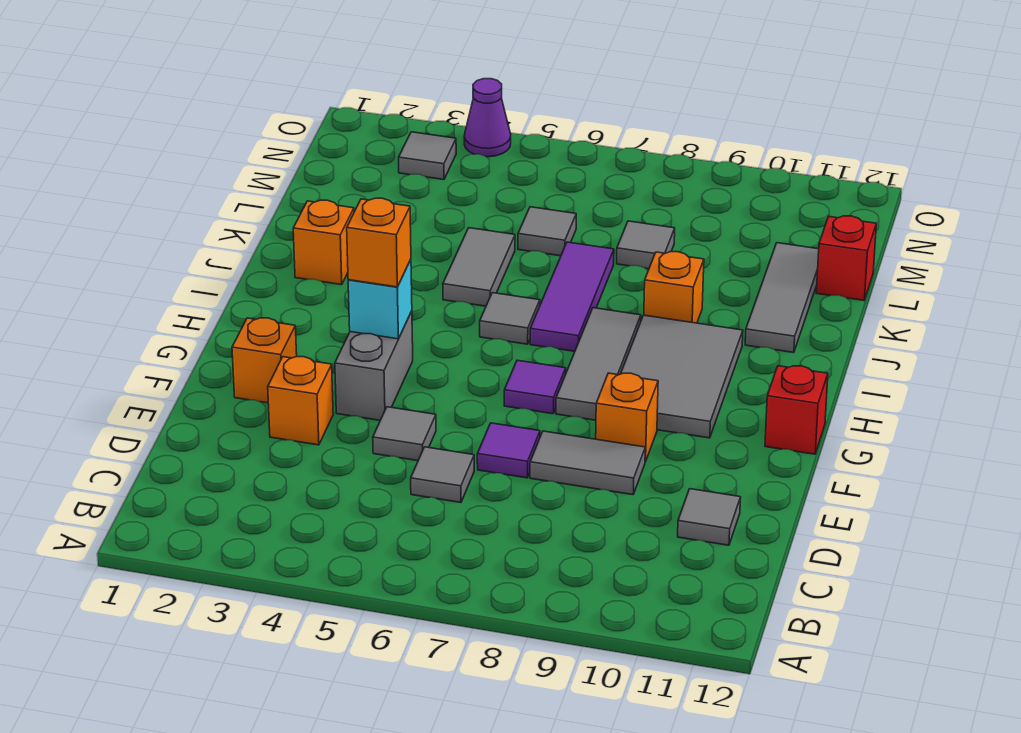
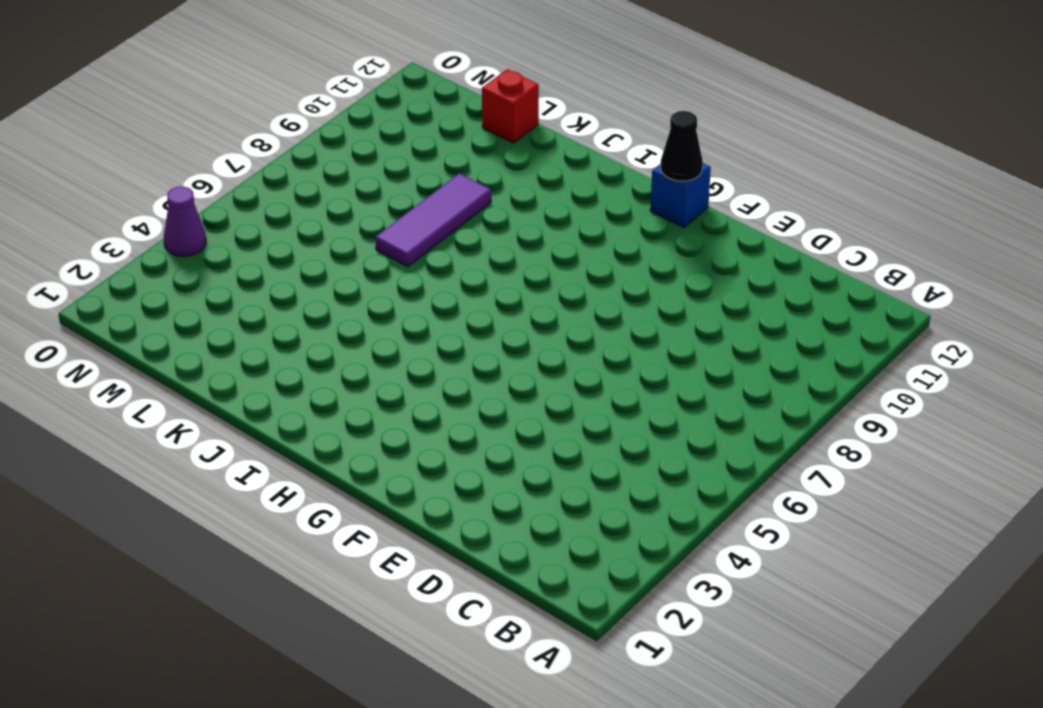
blue brick G12 level 1 -> red brick G12 level 1
black cone G12 level 2 -> none
purple tile K7:K9 level 1 -> purple tile I7:K7 level 1
none -> grey tile D6 level 1
none -> grey tile D11 level 1
none -> orange brick E3 level 1

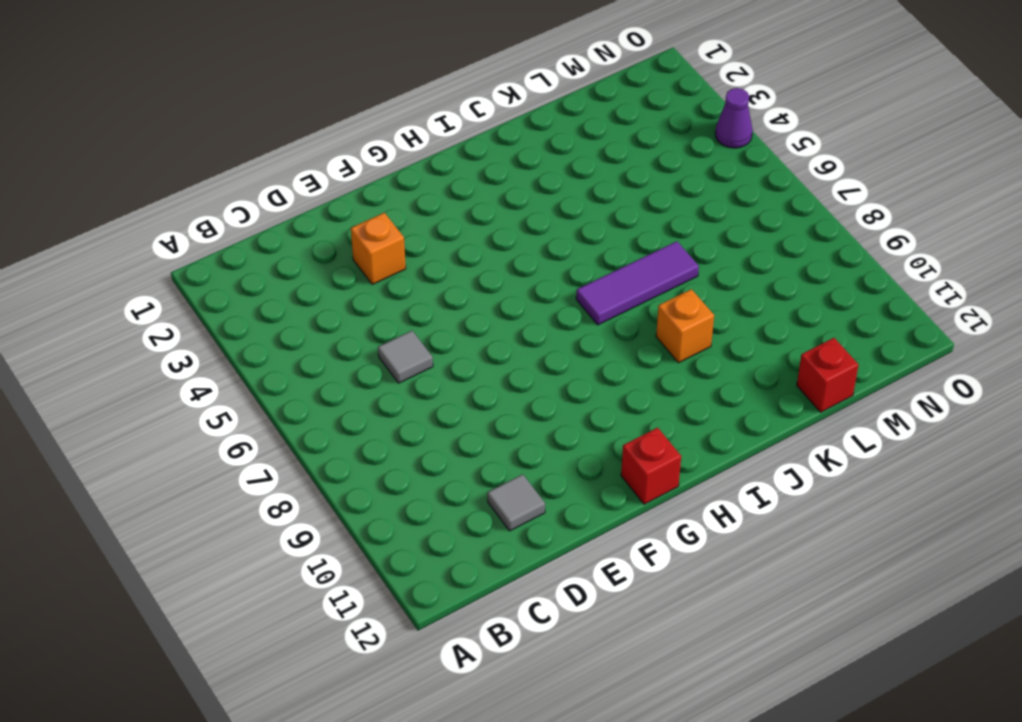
none -> grey tile E5 level 1
none -> purple tile E7 level 1
none -> grey tile E8:E9 level 1

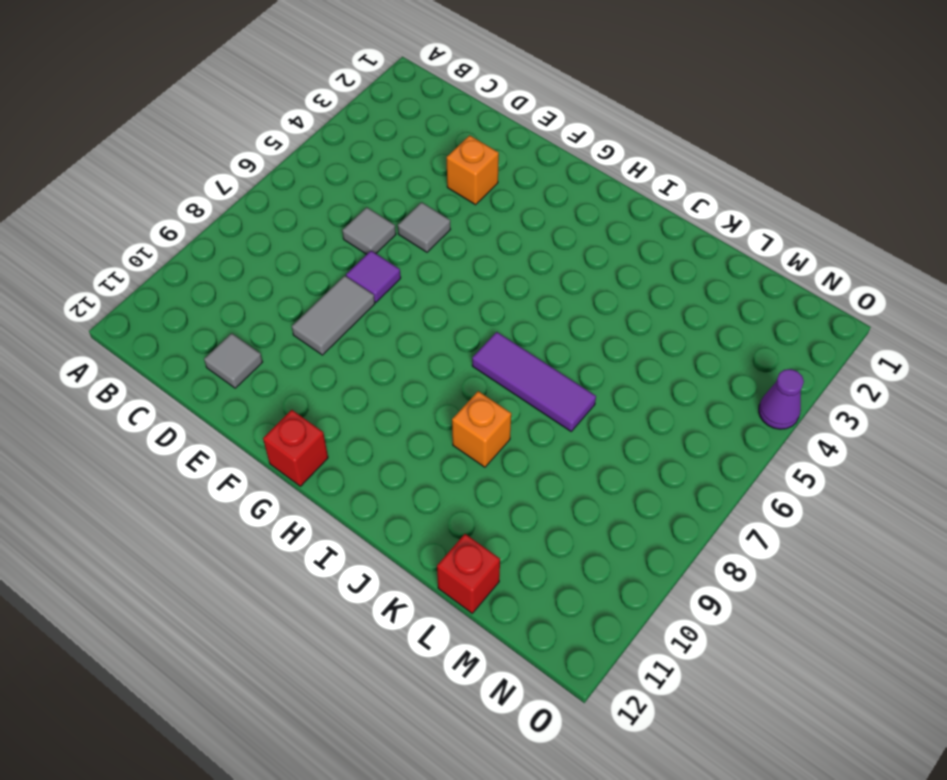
none -> orange brick F2 level 1
none -> grey brick F4:G4 level 1
none -> orange brick F9 level 1

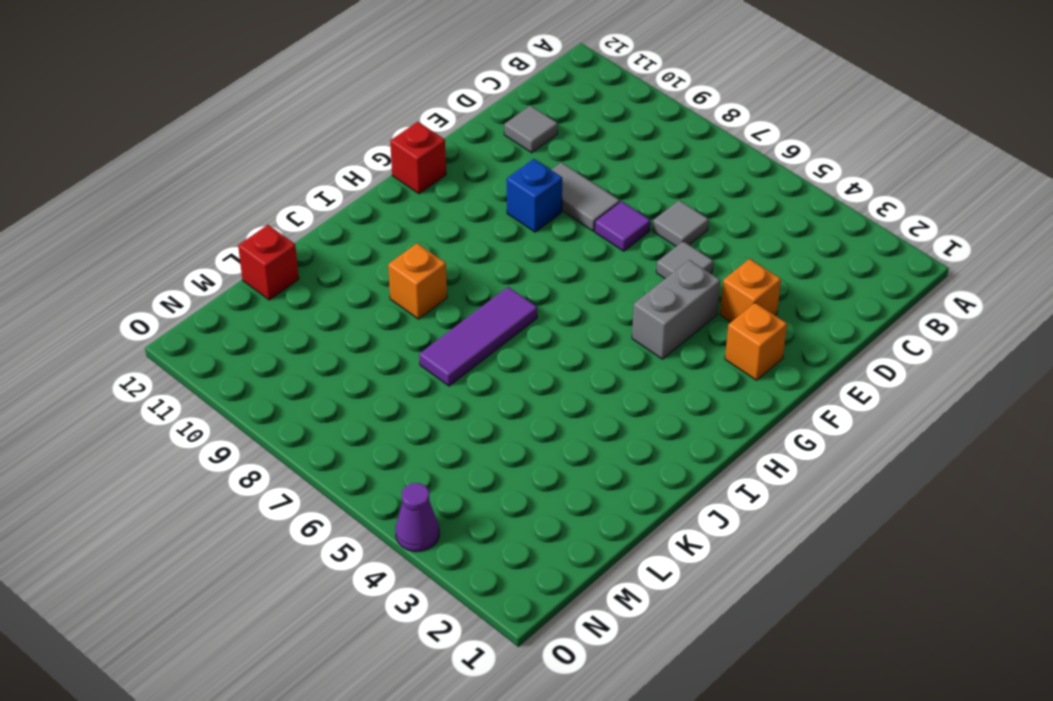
blue brick F9 level 1 -> orange brick F9 level 1
none -> purple tile G7 level 1
none -> grey tile G8:I8 level 1
none -> grey tile G9:I10 level 1

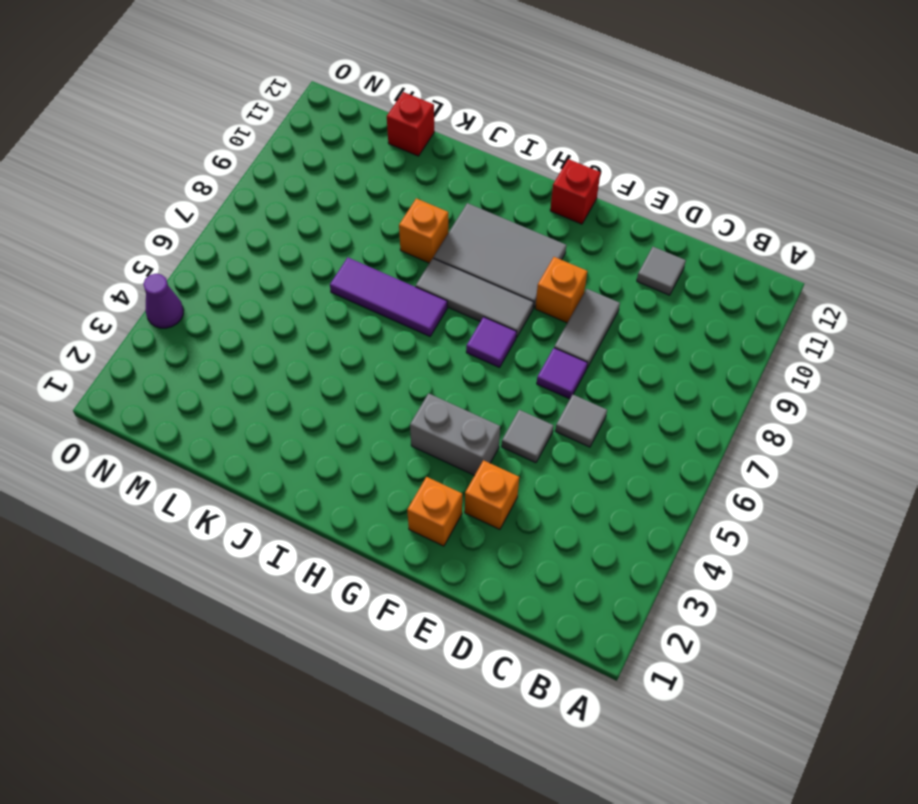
none -> grey tile I6 level 1
none -> orange brick J2 level 1
none -> grey tile J5:K5 level 1

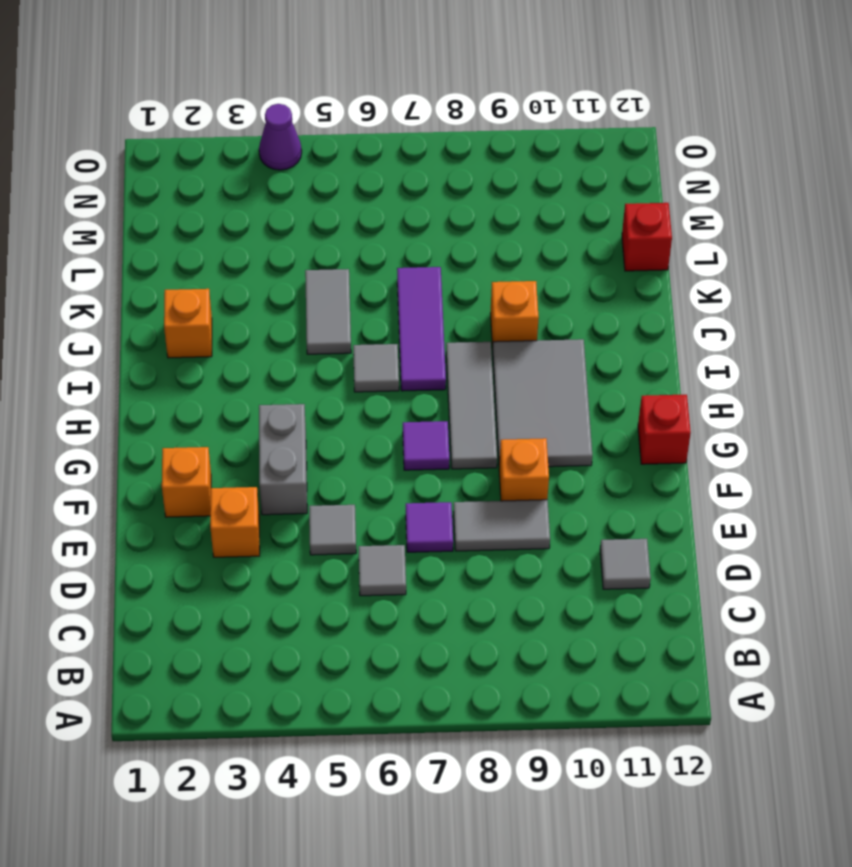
none -> grey tile J11:L11 level 1
none -> grey tile L6 level 1
none -> grey tile L8 level 1

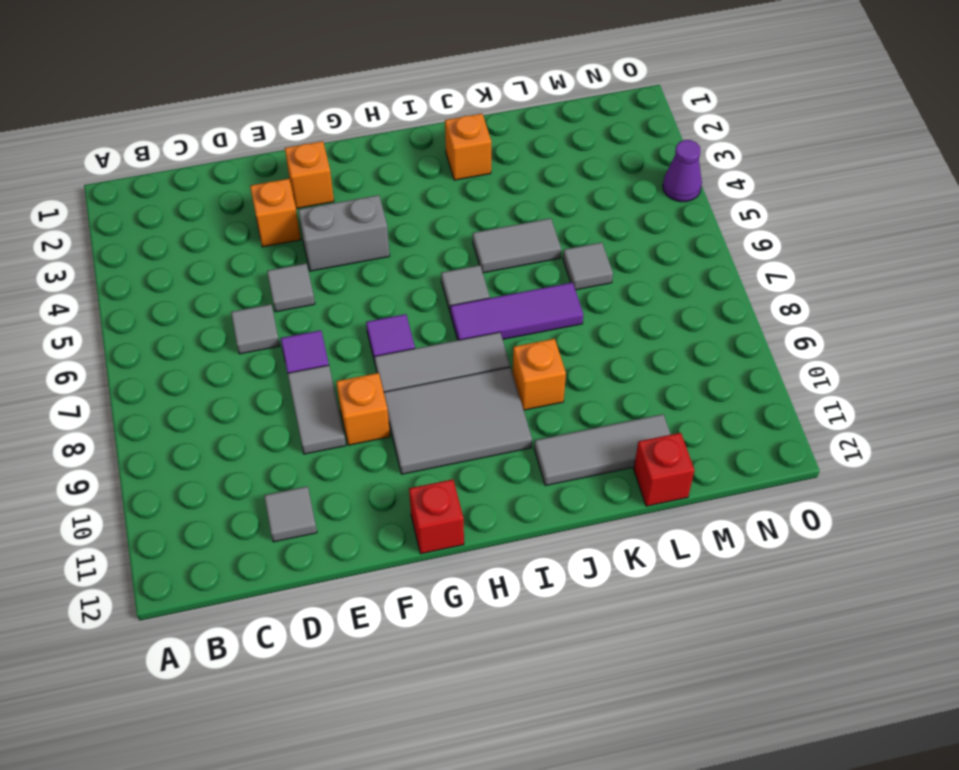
none -> grey tile L8 level 1
none -> grey tile N3 level 1
none -> cyan brick G4 level 2

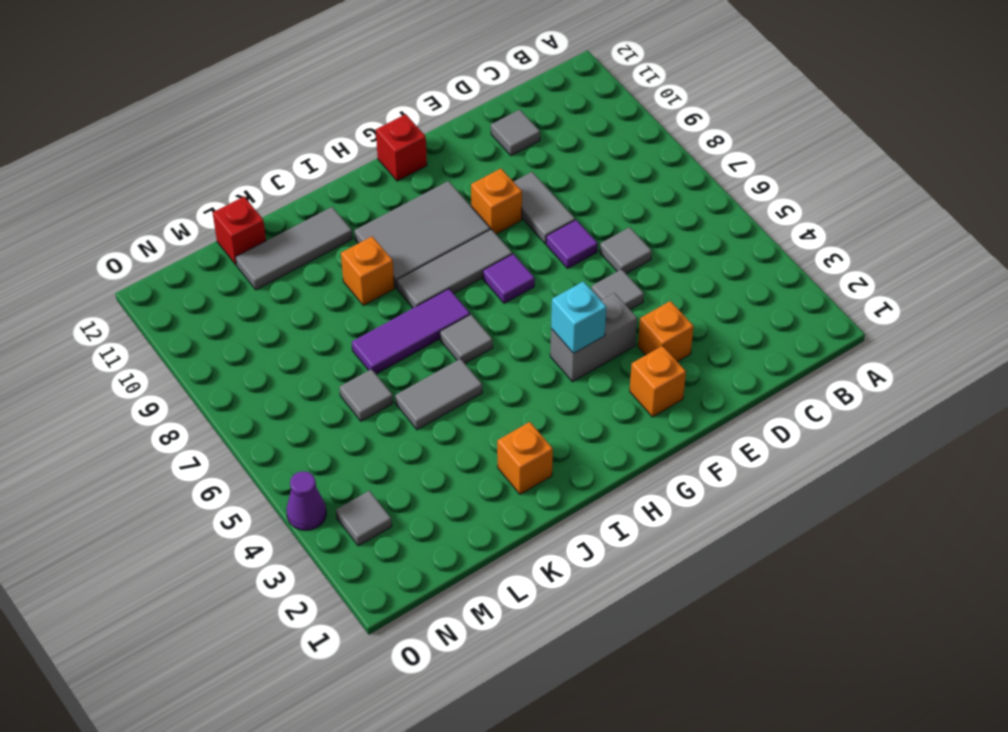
none -> grey tile L8 level 1
none -> orange brick G4 level 3

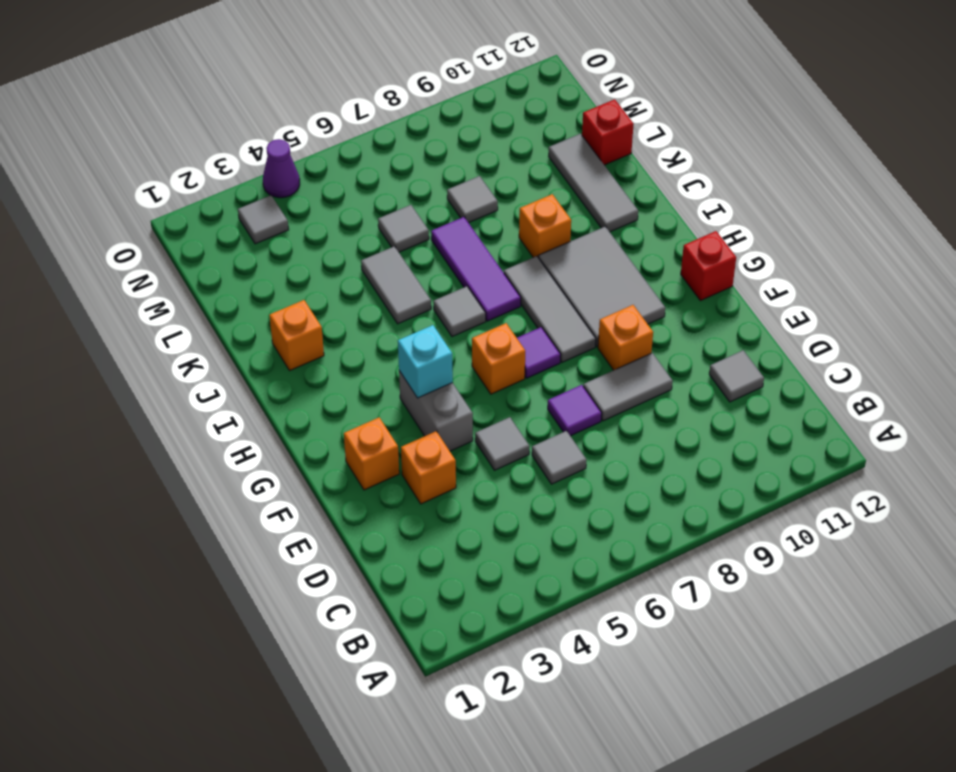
orange brick G6 level 1 -> orange brick G4 level 3

